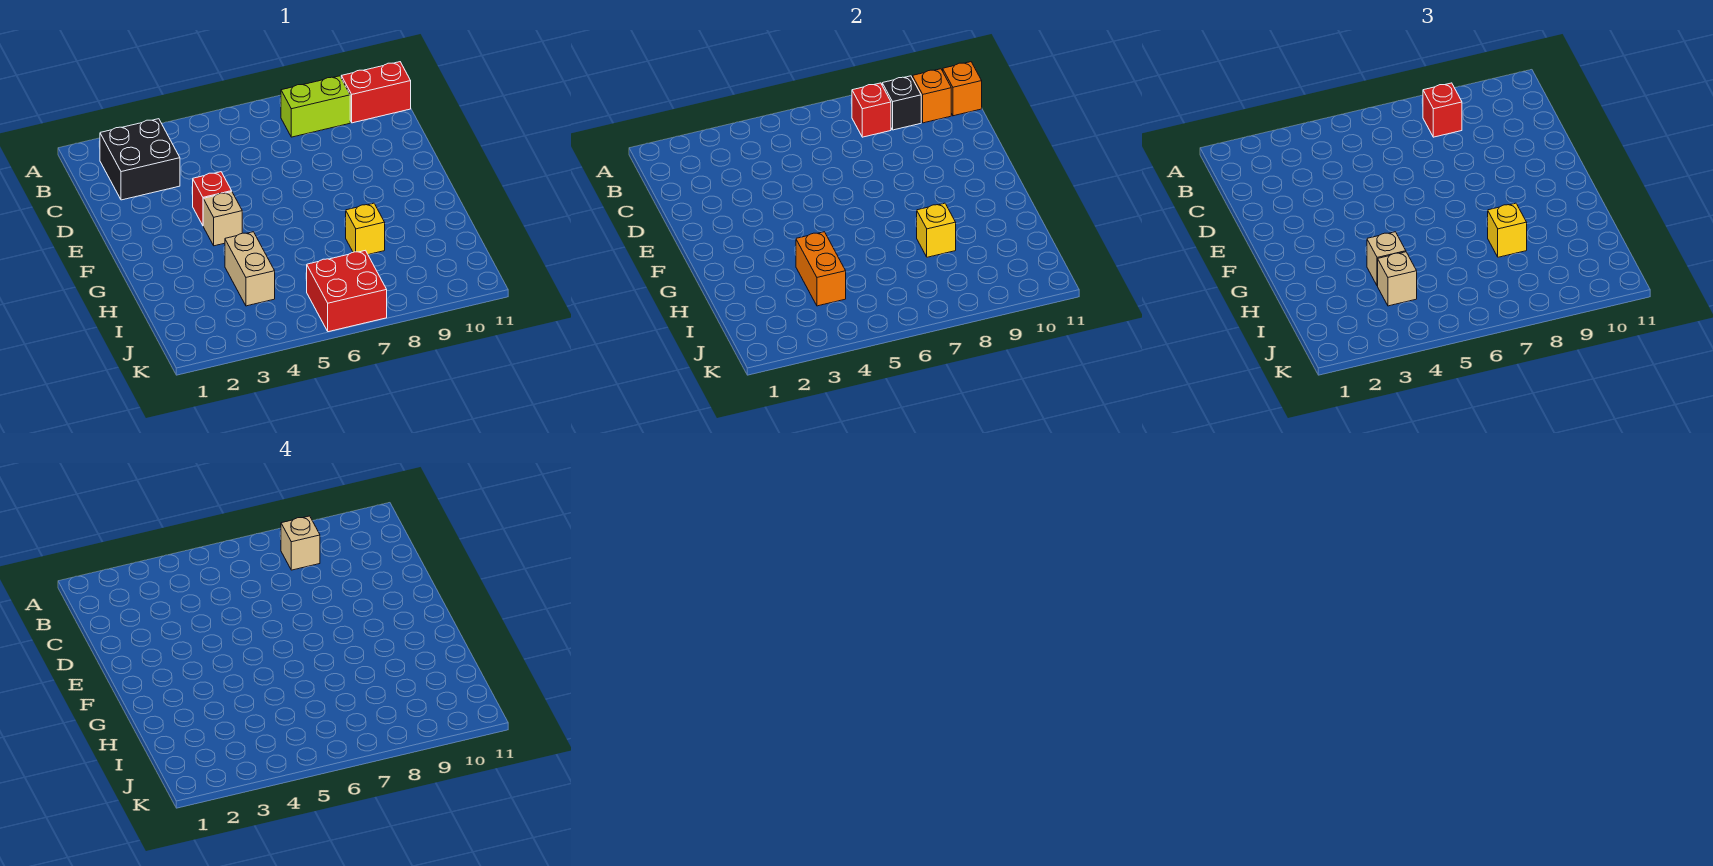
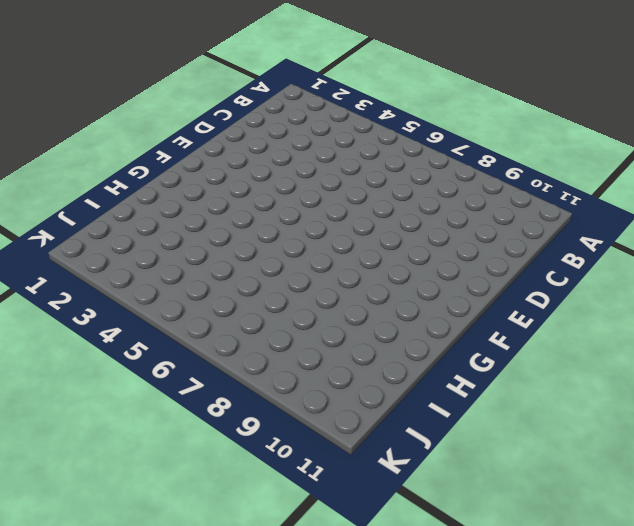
none -> black brick B2:C3 level 1
none -> lime brick B8:B9 level 1
none -> red brick B10:B11 level 1

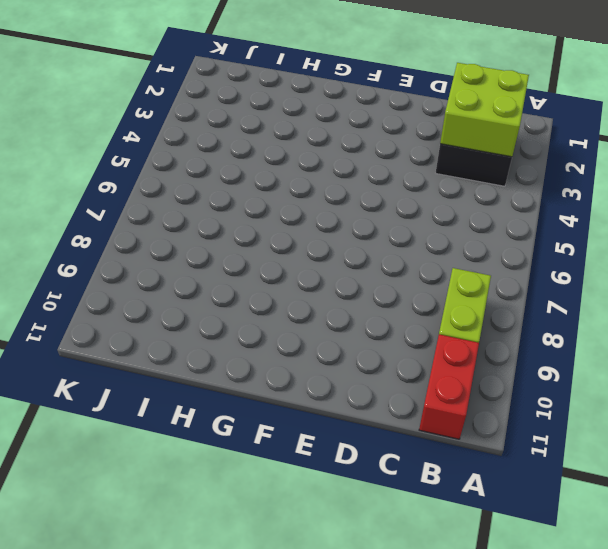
lime brick B2:C3 level 2 -> none
none -> red brick E4 level 1
none -> tan brick F4 level 1
none -> tan brick H4:I4 level 1

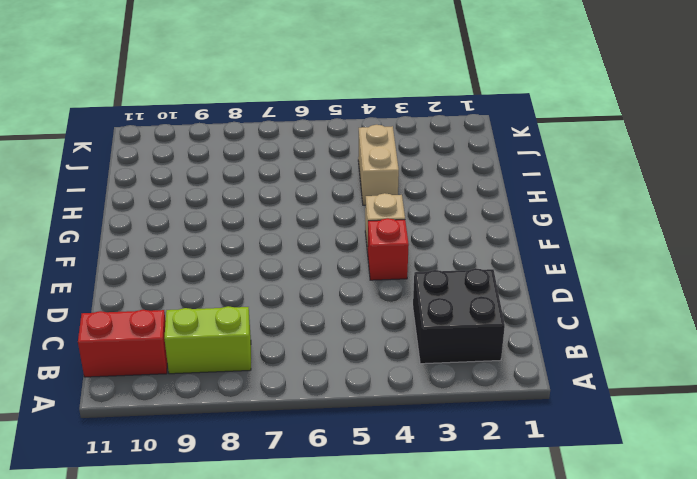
none -> yellow brick H8 level 1
none -> red brick J6:K7 level 1
none -> red brick B8 level 2

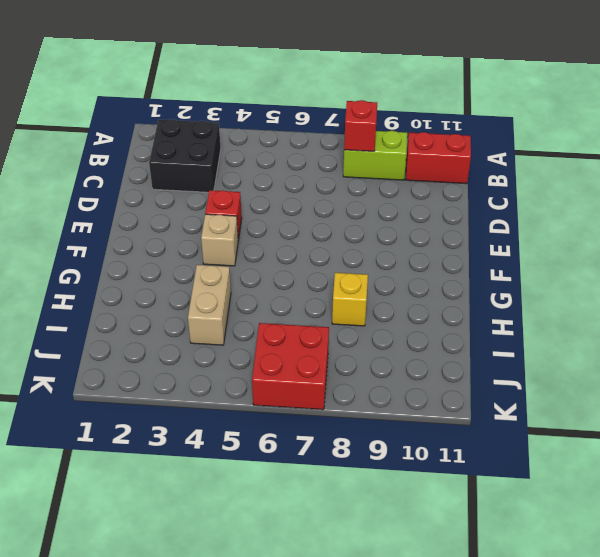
none -> black brick B9 level 2
none -> orange brick B10 level 2
none -> orange brick B11 level 2

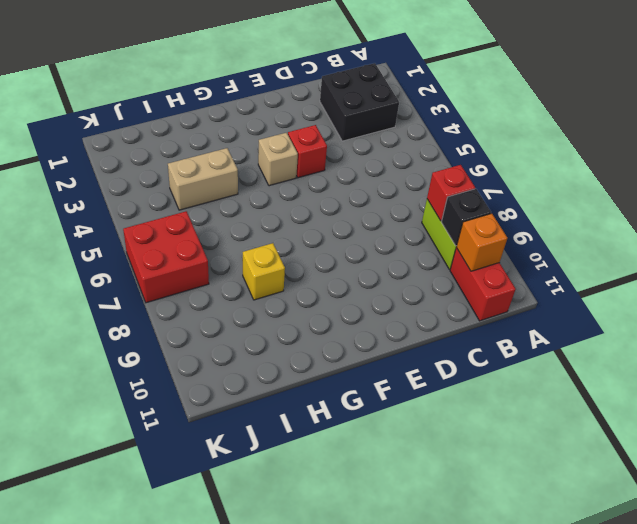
none -> orange brick B11 level 2
none -> orange brick H4:I4 level 2
none -> yellow brick H8 level 2

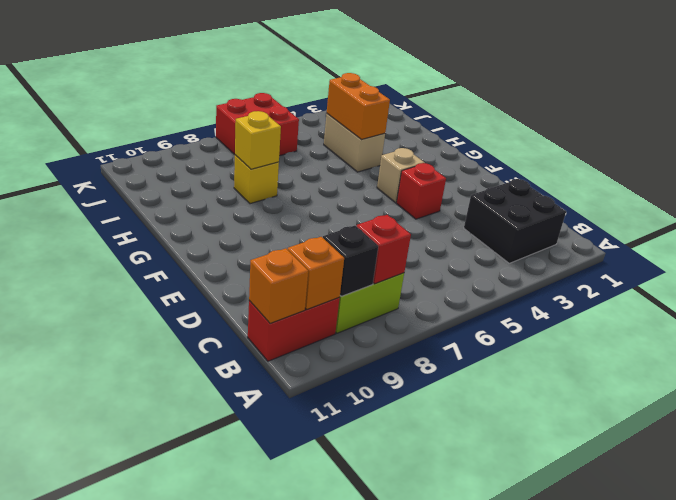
none -> red brick B8 level 3
none -> tan brick H4 level 3
none -> yellow brick H8 level 3

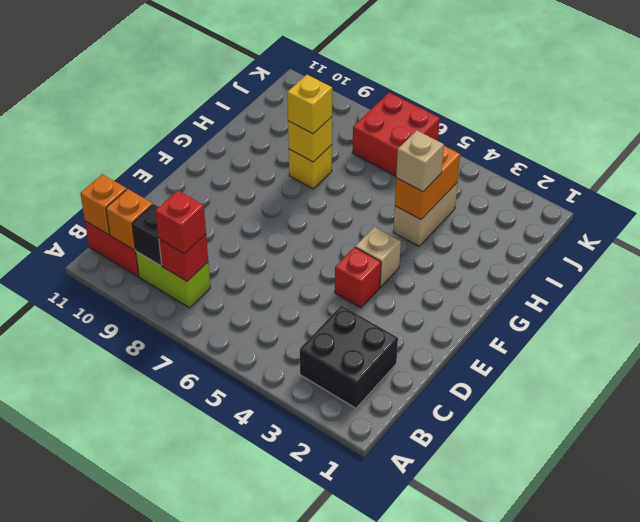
none -> tan brick I4 level 3
none -> tan brick B8 level 4

